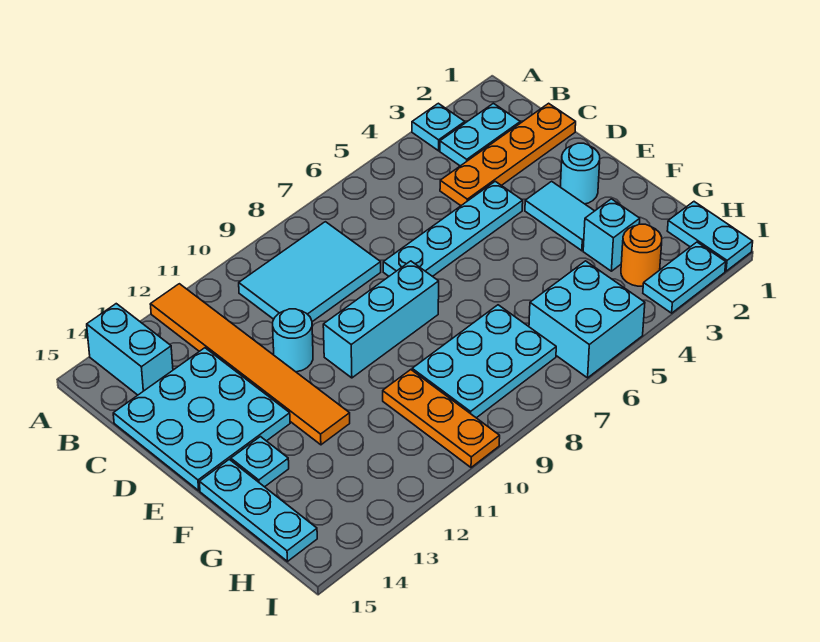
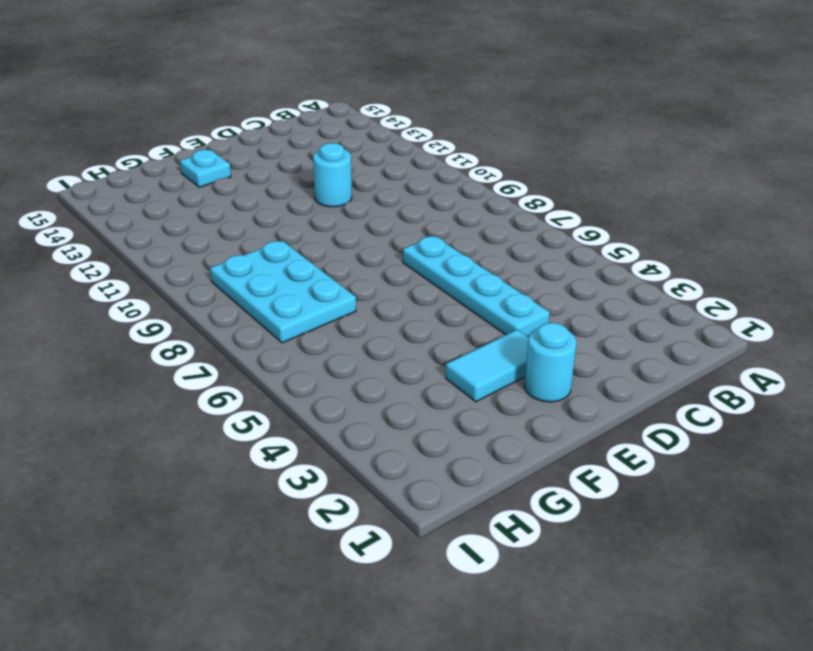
none -> cyan plate A3 level 1
none -> orange tile A12:F12 level 1
none -> cyan brick A14:B14 level 1

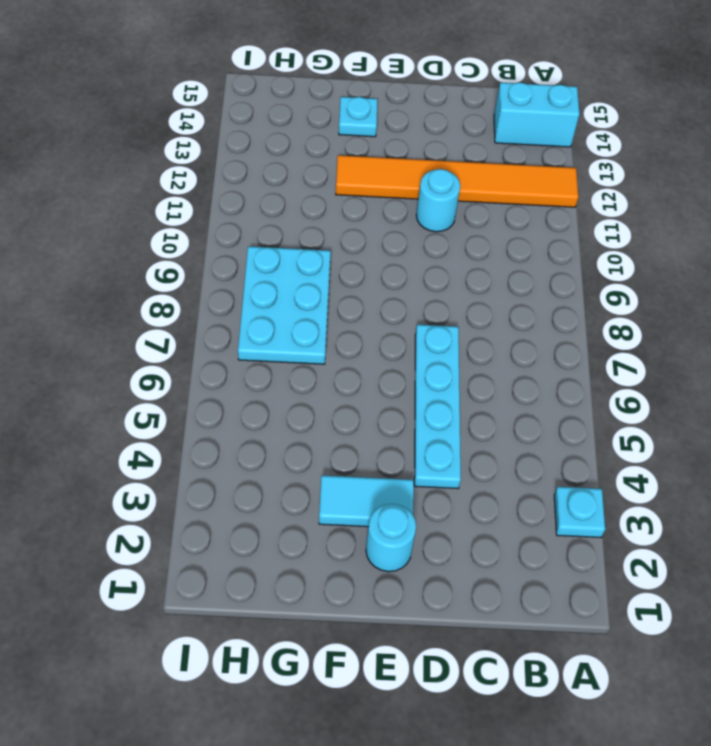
none -> cyan plate B2:B3 level 1
none -> cyan tile B8:C10 level 1
none -> orange plate C1:C4 level 1

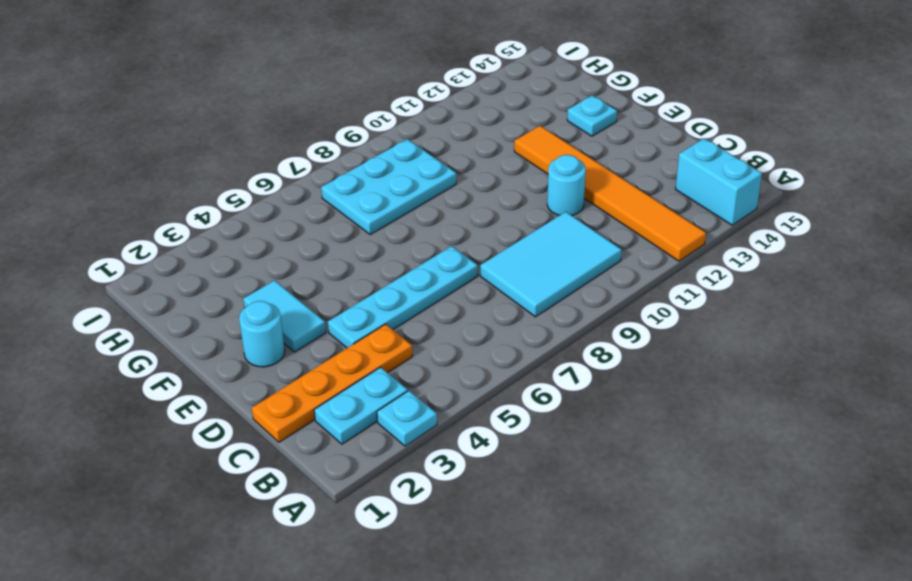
none -> cyan plate C13:E15 level 1
none -> cyan brick E8:E10 level 1
none -> cyan plate F15:H15 level 1

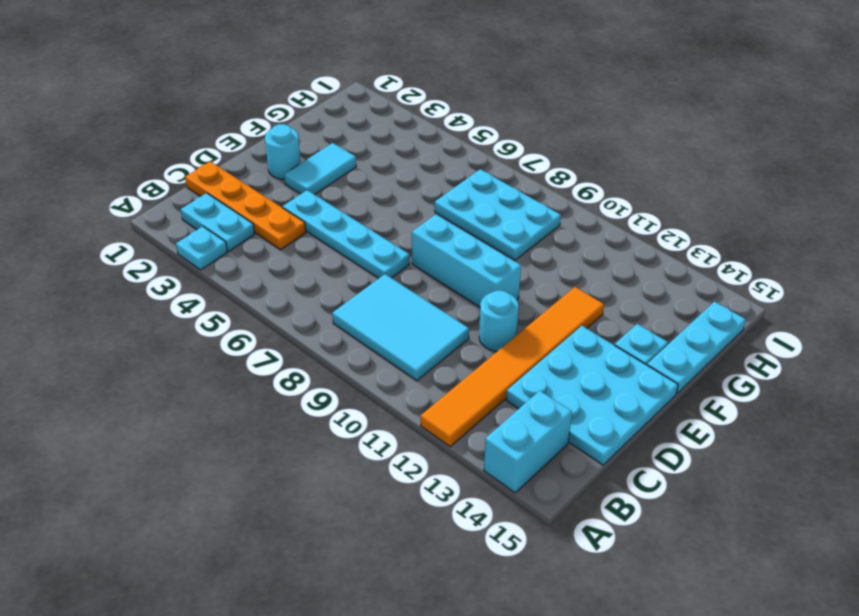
none -> cyan brick G3 level 1
none -> orange plate G10:I10 level 1
none -> cyan plate H1:I1 level 1

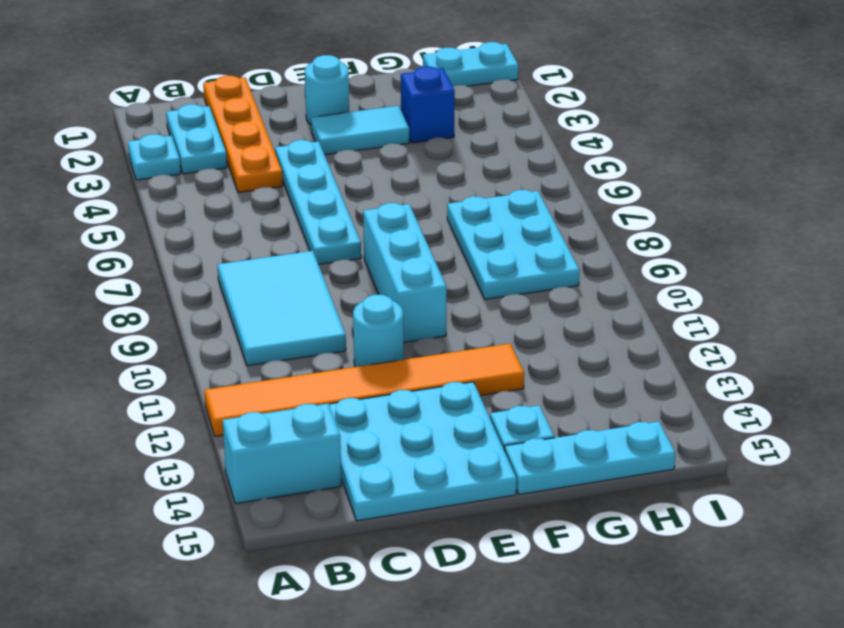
blue brick G3 level 1 -> cyan brick G3 level 1
none -> orange plate G10:I10 level 1
none -> orange round brick H3 level 1
none -> cyan brick H5:I6 level 1

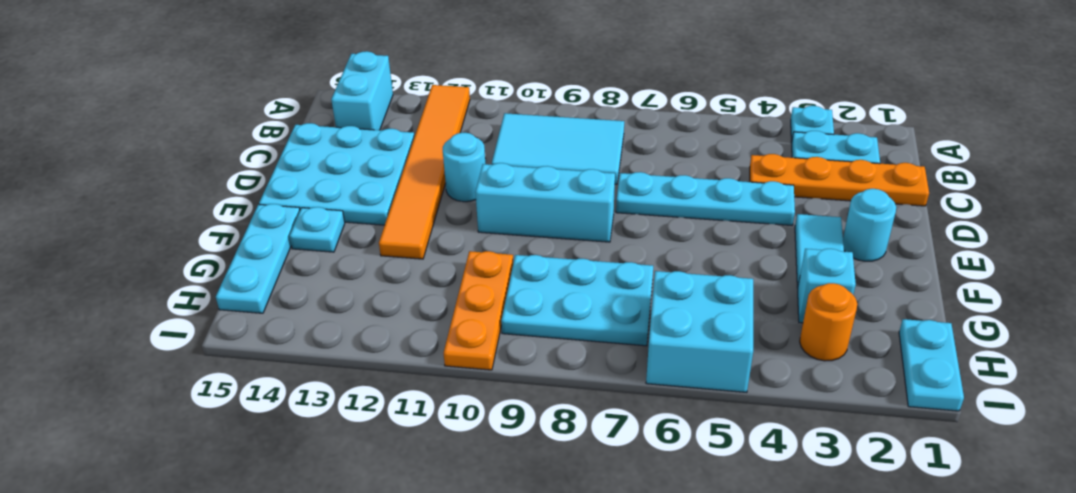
none -> cyan plate I2:I3 level 1

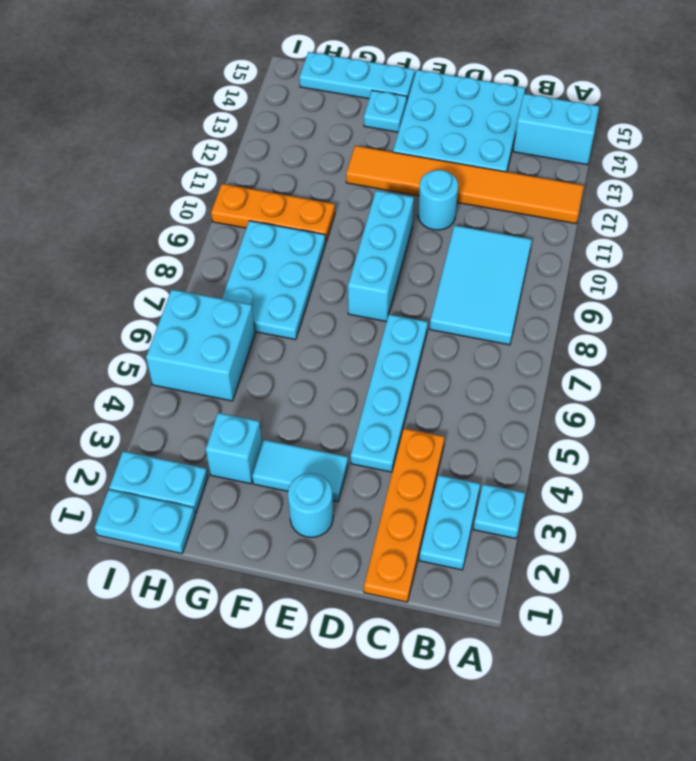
cyan plate H2:I2 level 1 -> cyan plate I2:I3 level 1
none -> orange round brick H3 level 1

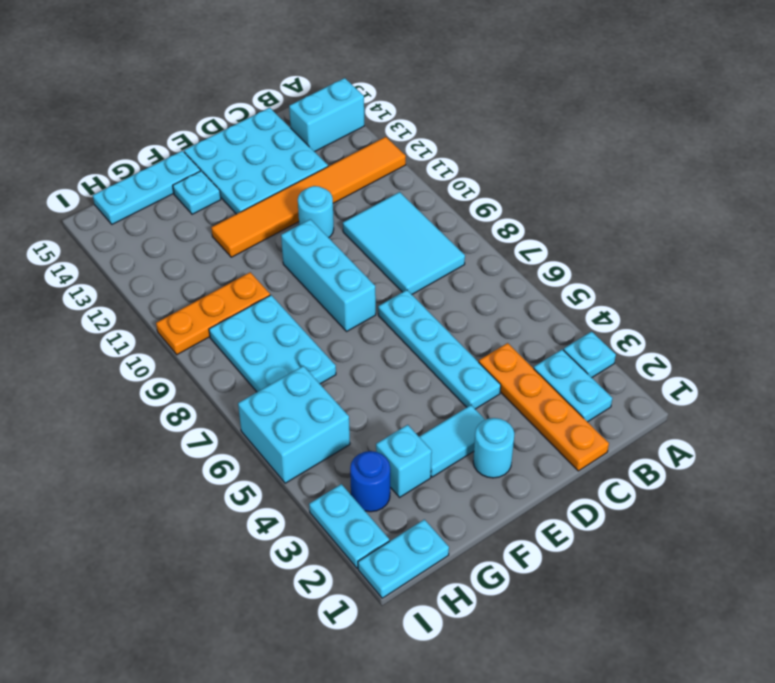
blue round brick H3 level 1 -> orange round brick H3 level 1

